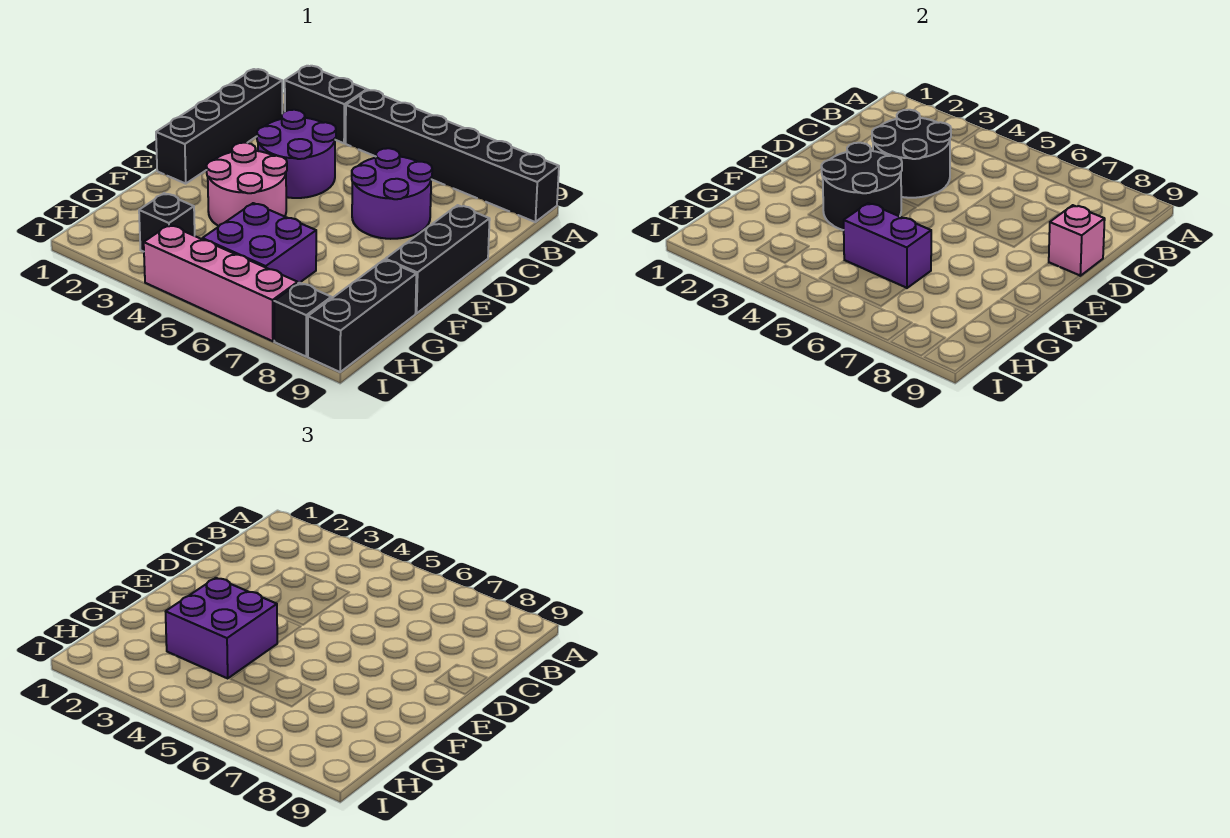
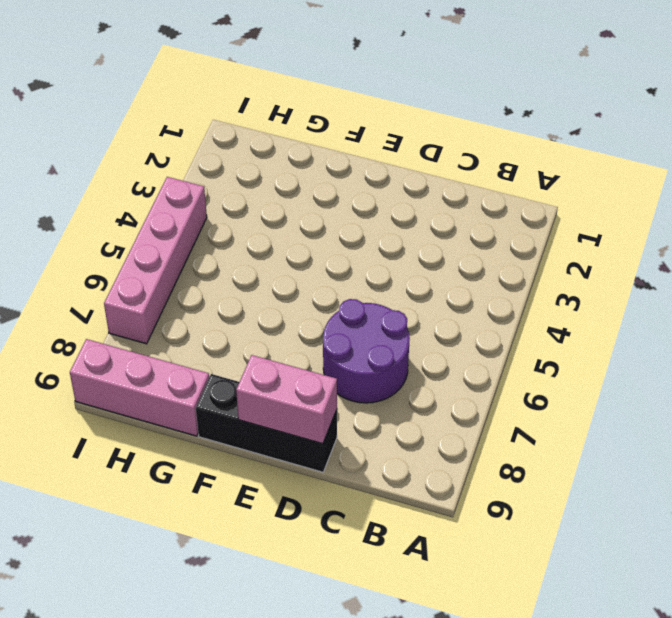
pink brick D9:E9 level 2 -> pink brick D9 level 2
pink brick G9:I9 level 1 -> black brick G9:I9 level 1
none -> black brick A2:A3 level 1
none -> black brick A4:A9 level 1
none -> black brick B1:E1 level 1

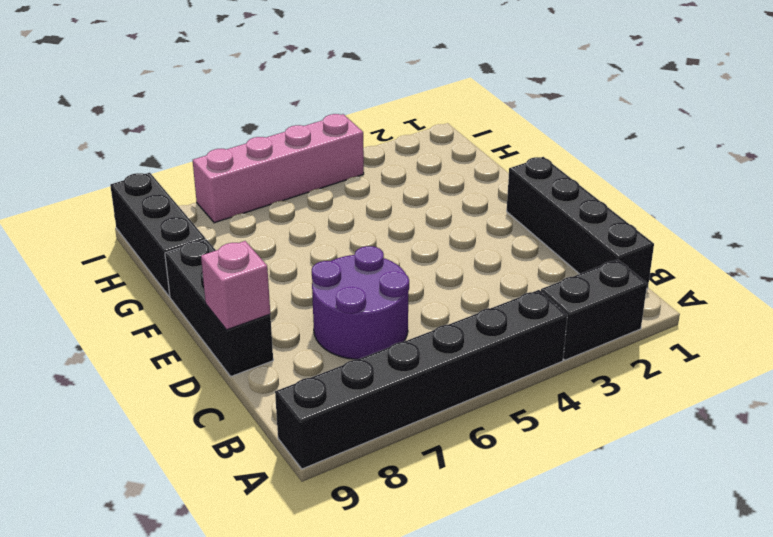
none -> purple round brick C3:D4 level 1
none -> pink round brick E3:F4 level 1
none -> purple brick G5:H6 level 1

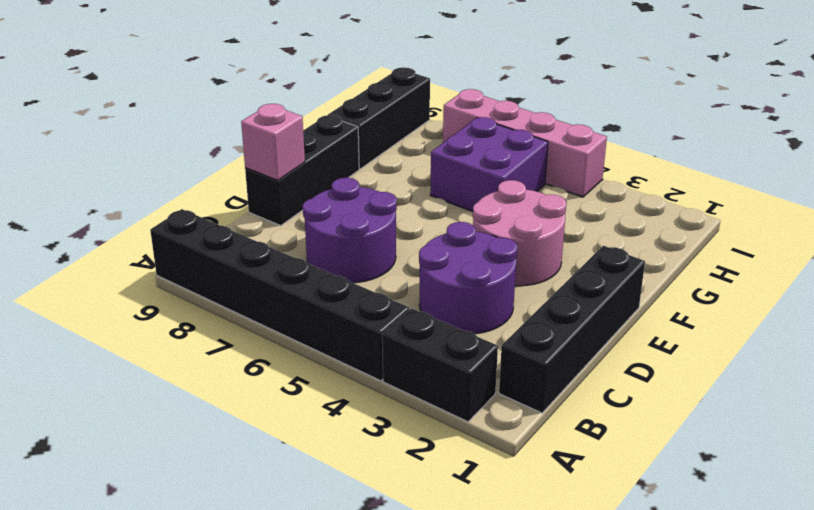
none -> black brick H3 level 1
none -> black brick I8 level 1
none -> black round brick C3:D4 level 2

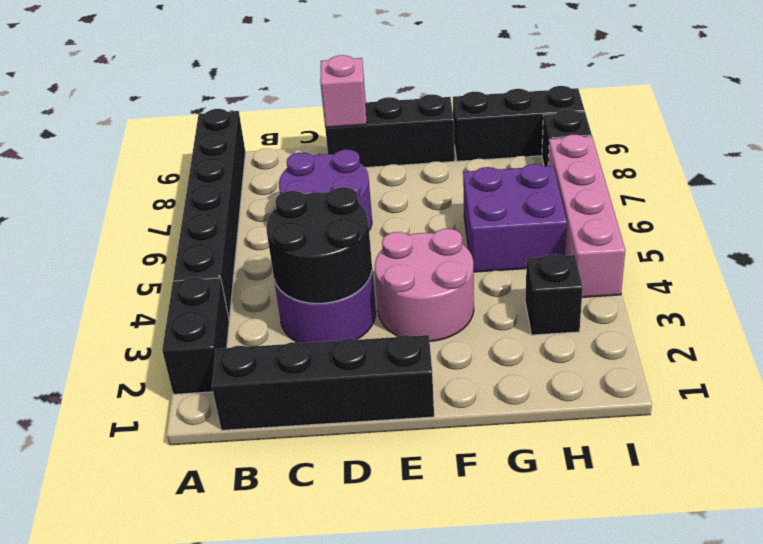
none -> black round brick E3:F4 level 2
none -> purple brick G5:G6 level 2
none -> purple brick F3:G4 level 3

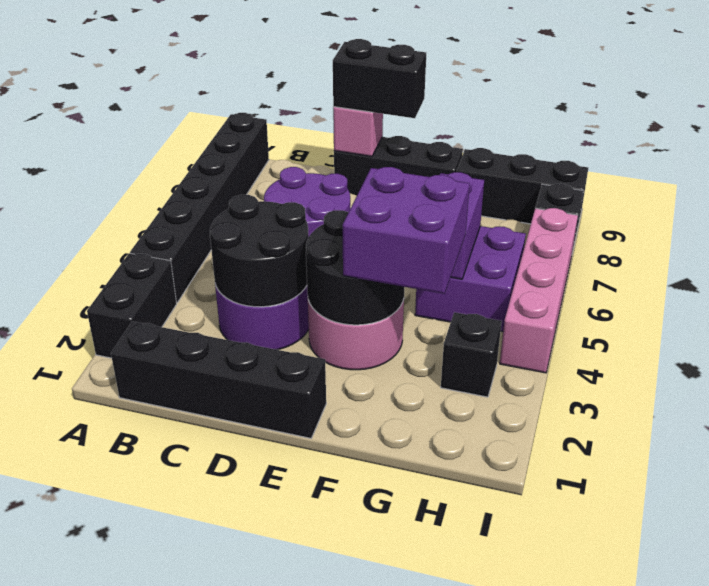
black brick D9:E9 level 3 -> none

